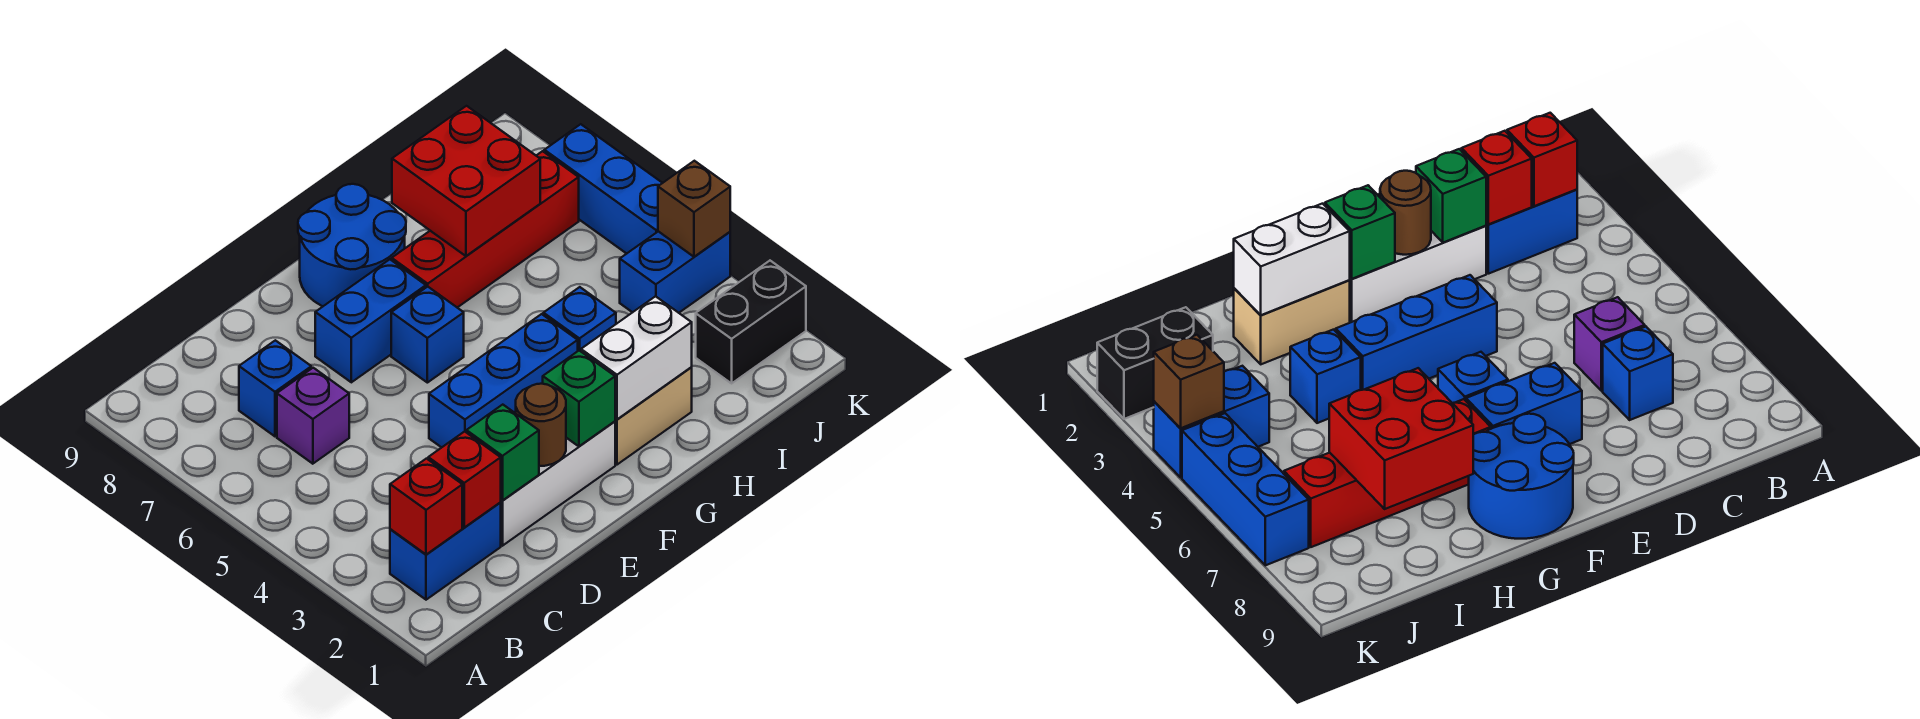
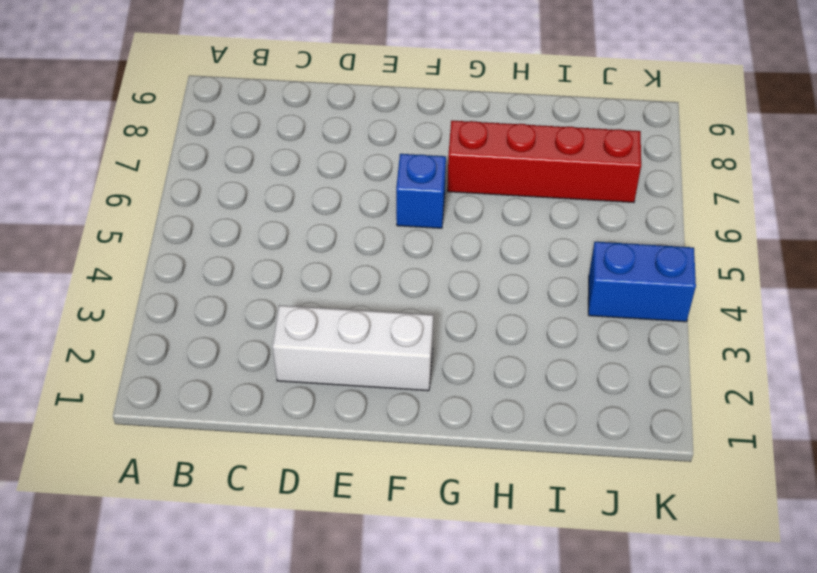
none -> blue brick B2:C2 level 1
none -> purple brick C6 level 1
none -> blue brick C7 level 1

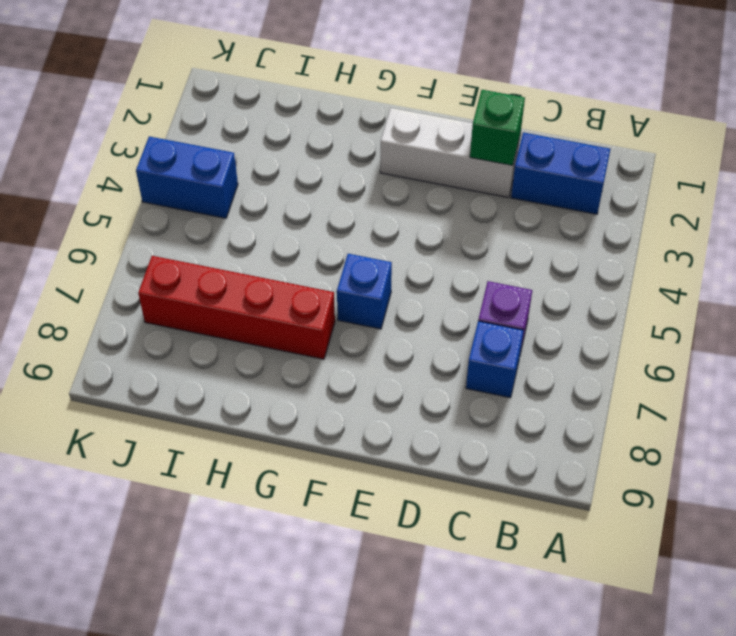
none -> blue brick E4:G4 level 1
none -> blue brick E7:F7 level 1
none -> blue round brick F8:G9 level 1

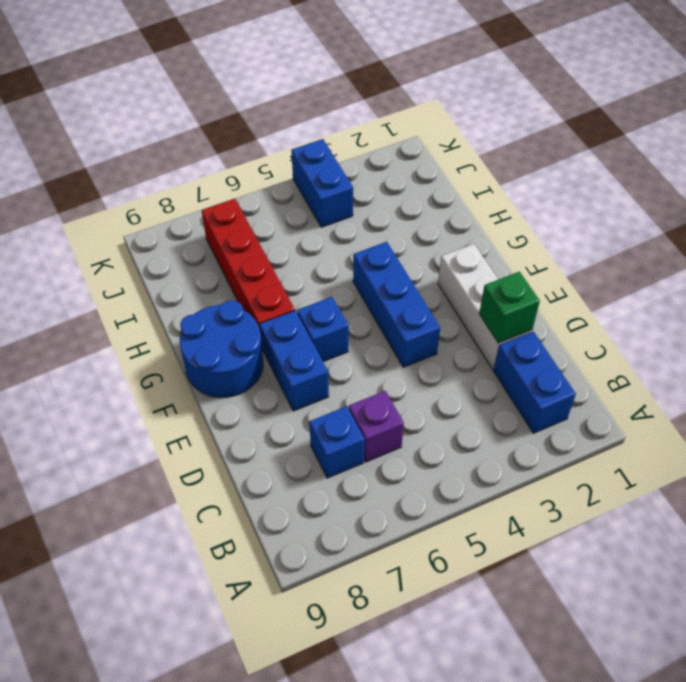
none -> tan brick G2:H2 level 1
none -> blue brick H4 level 1
none -> black brick J2:K2 level 1

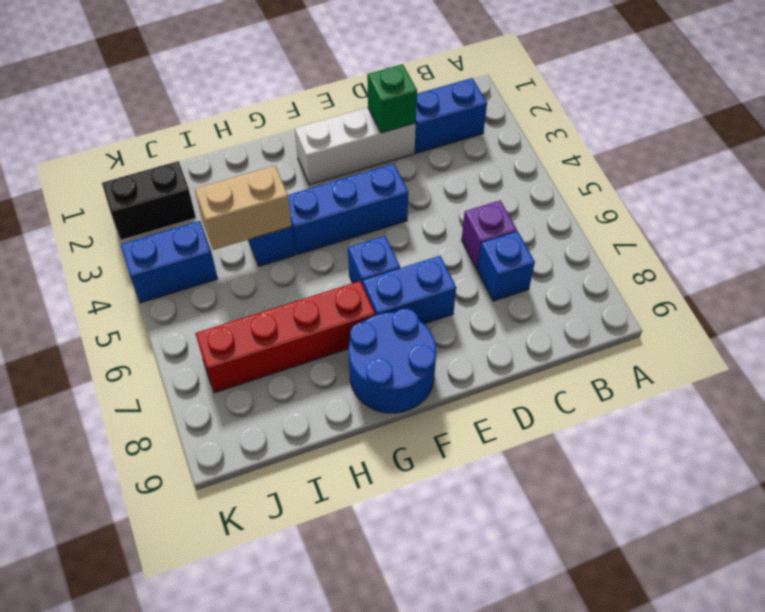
tan brick H4:I4 level 2 -> tan brick G2:H2 level 1
none -> blue brick K5:K7 level 1
none -> red brick B2 level 2
none -> red brick C2 level 2

